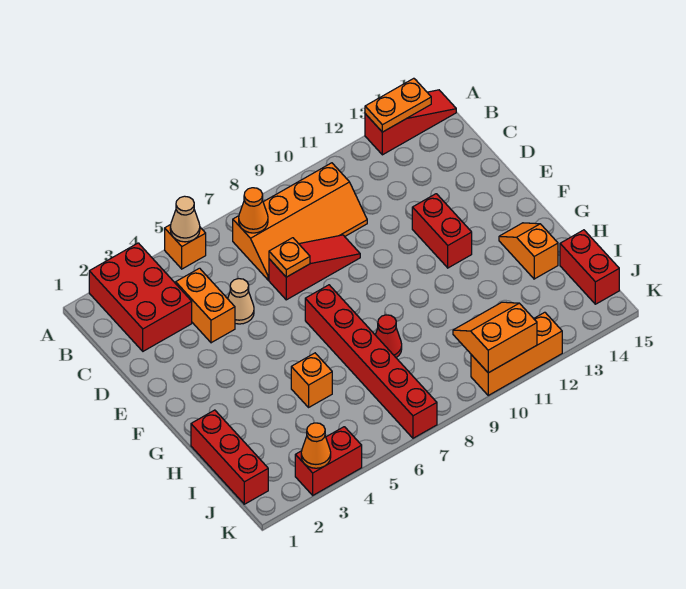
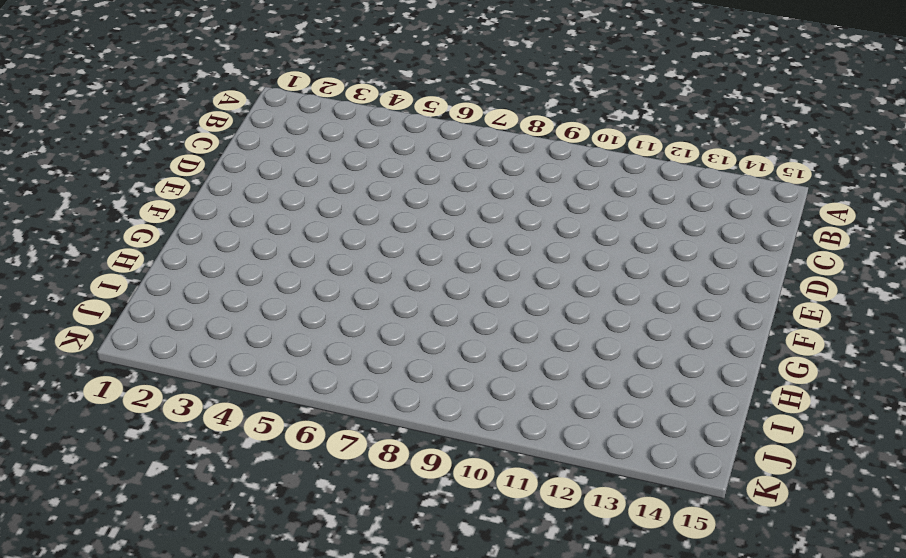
none -> red brick A2:C3 level 1
none -> orange brick A5 level 1
none -> red slope A13:A15 level 1 top 13

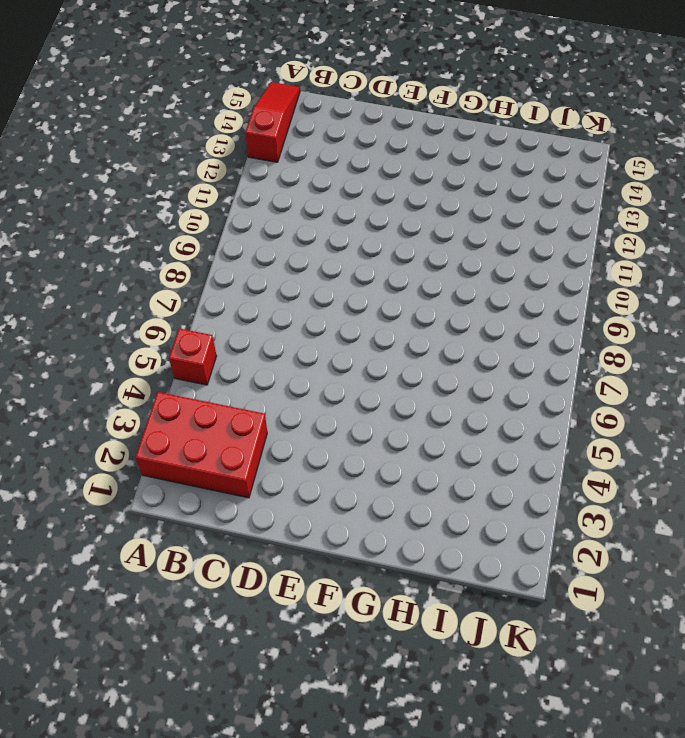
red brick A5 level 1 -> orange brick A5 level 1
none -> orange slope B7:C10 level 1 top B
none -> orange brick C4:D4 level 1
none -> tan cone D5 level 1

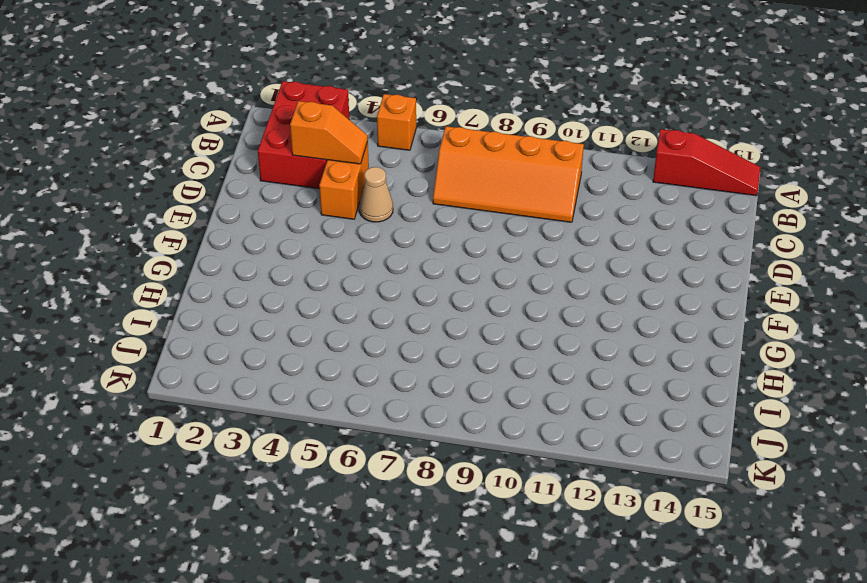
orange slope C3:C4 level 2 top 3 -> orange slope G14:H14 level 1 top H
none -> red slope D7:D9 level 1 top 7
none -> red brick E12:F12 level 1
none -> red brick F7:K7 level 1

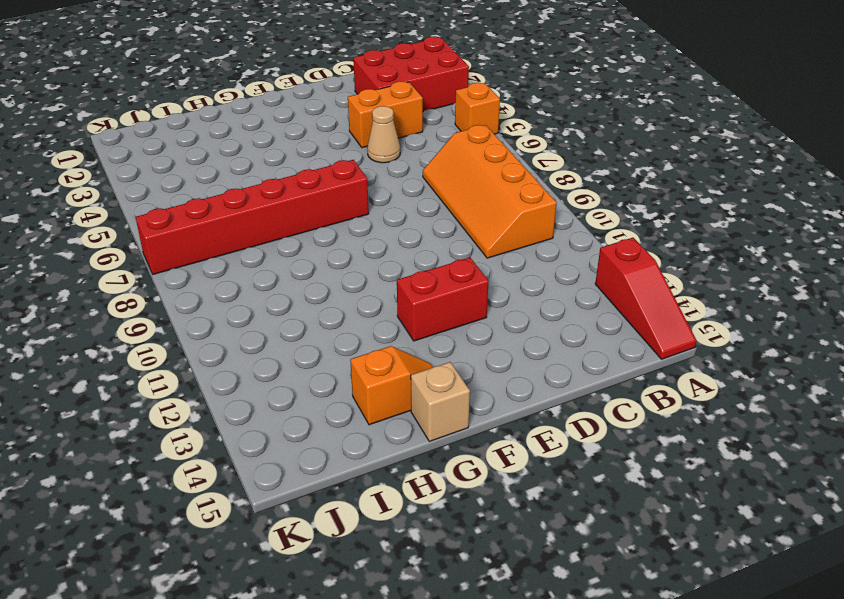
tan brick G15 level 1 -> none
none -> red slope D7:D9 level 1 top 7
none -> red brick H1:J1 level 1
none -> orange brick H5 level 1

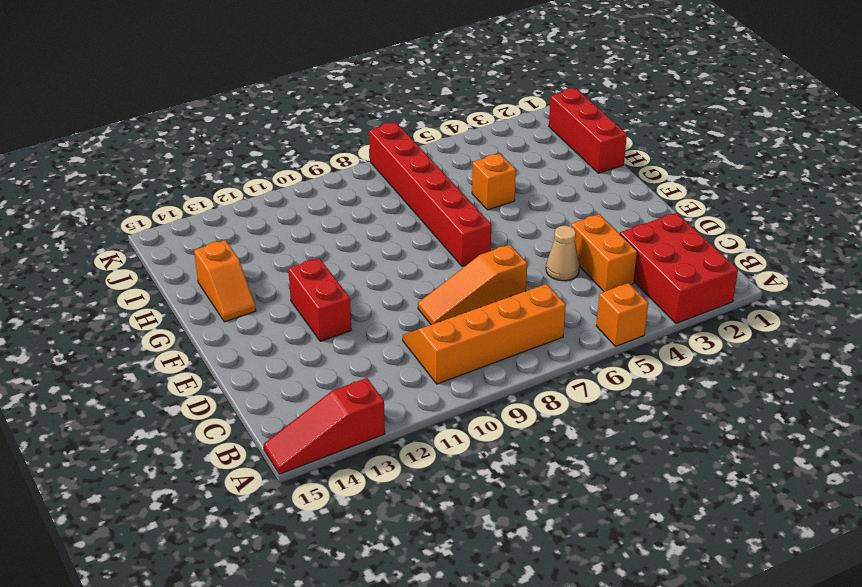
orange slope D7:D9 level 1 top 7 -> red slope D7:D9 level 1 top 7
none -> red cone H8 level 1
none -> red brick I15:J15 level 1
none -> red brick K3:K4 level 1

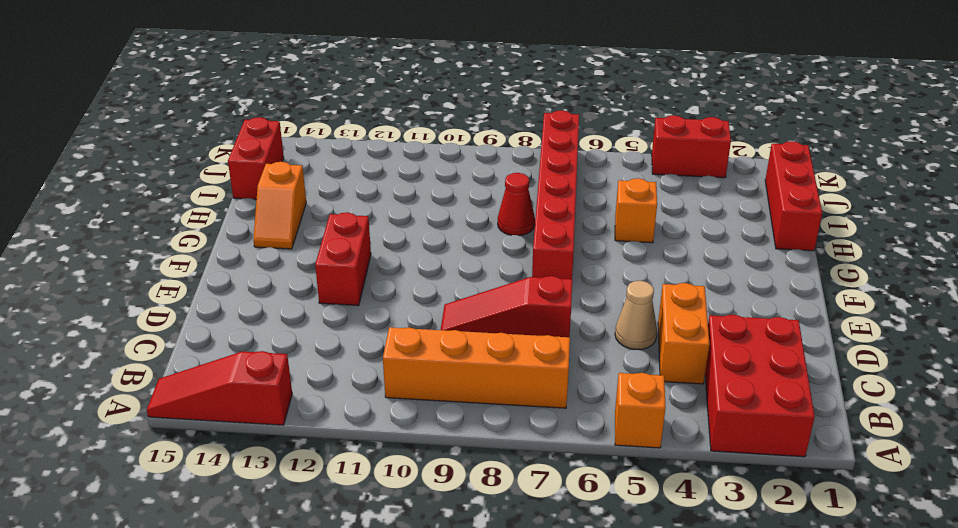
none -> orange brick K10:K12 level 1
none -> tan cone A5 level 2
none -> orange plate A13:A14 level 2

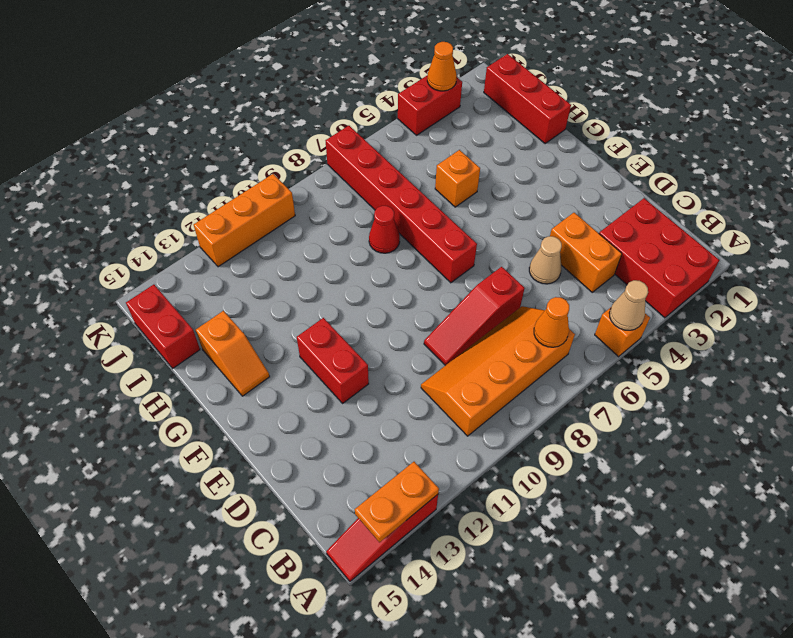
none -> orange plate D7 level 2
none -> orange slope J10:K11 level 2 top K

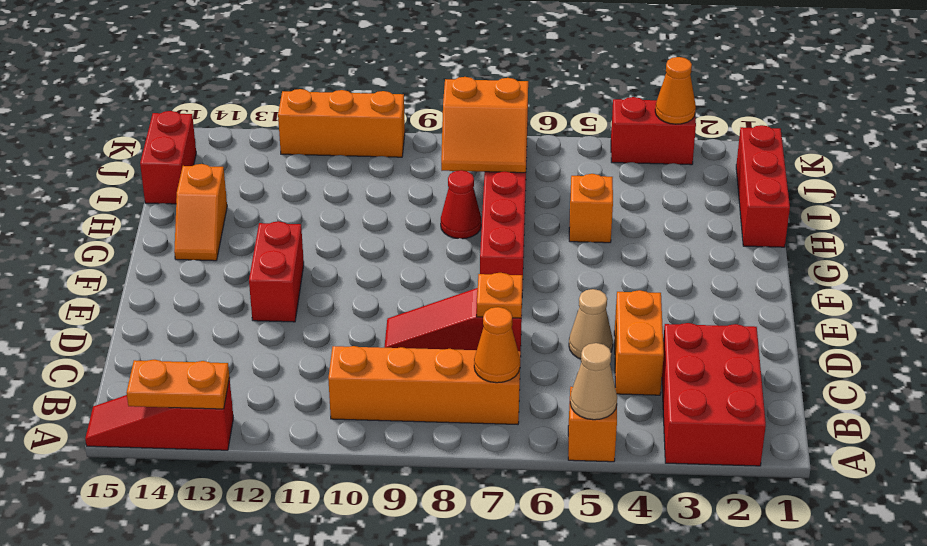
orange slope I7:J8 level 2 top J -> orange slope J10:K11 level 2 top K

